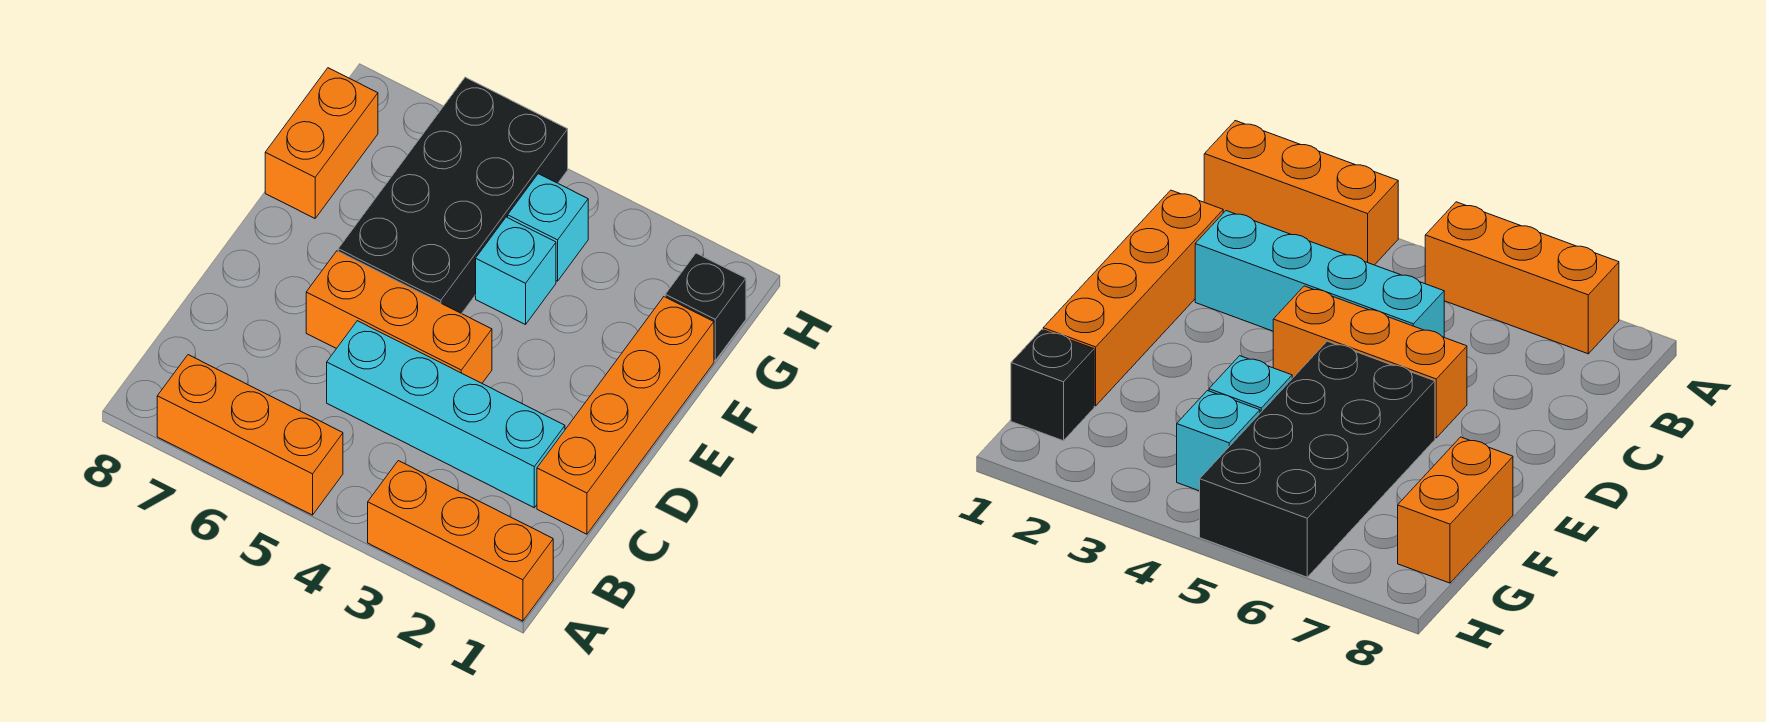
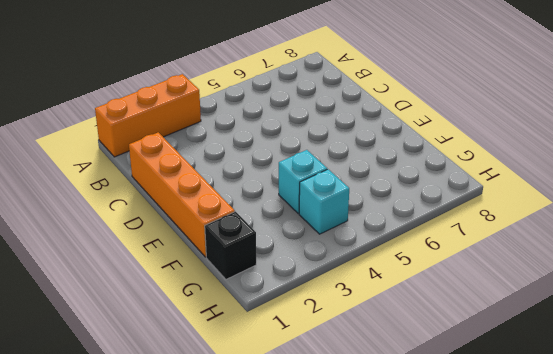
none -> orange brick A5:A7 level 1
none -> cyan brick C2:C5 level 1

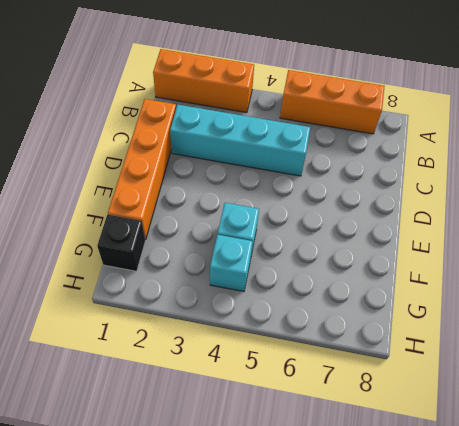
none -> orange brick D4:D6 level 1
none -> black brick E5:H6 level 1

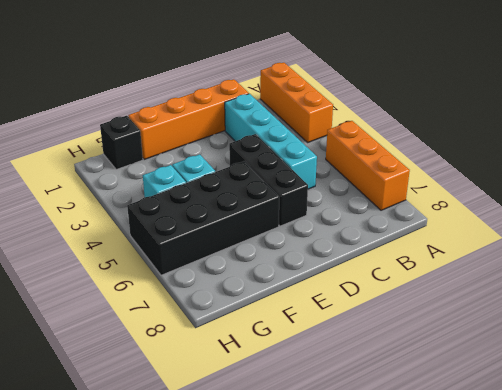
black brick D4:D6 level 1 -> orange brick D4:D6 level 1
none -> orange brick F8:G8 level 1

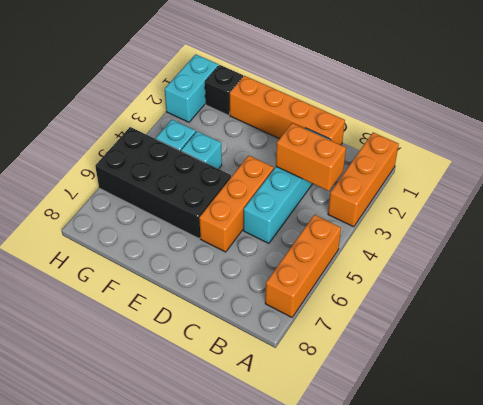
orange brick B3:C3 level 2 -> orange brick F8:G8 level 1
cyan brick H1:H2 level 1 -> none

